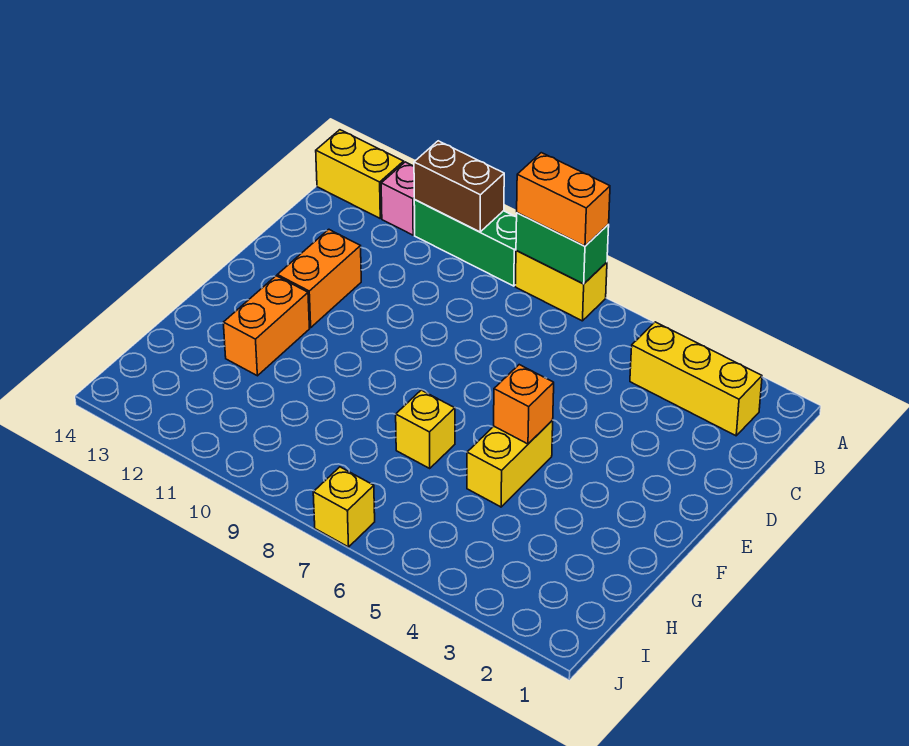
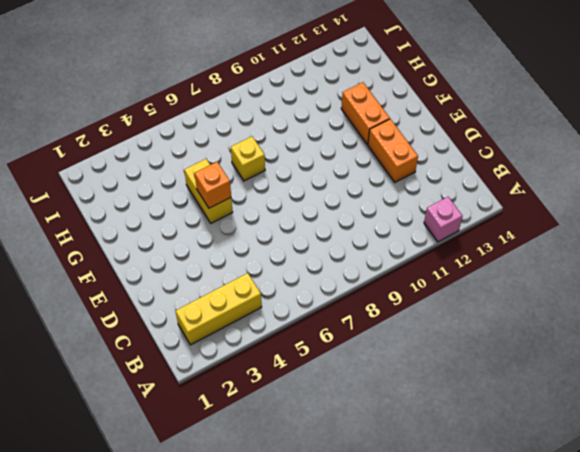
none -> yellow brick A7:A8 level 1
none -> green brick A9:A11 level 1
none -> yellow brick A13:A14 level 1

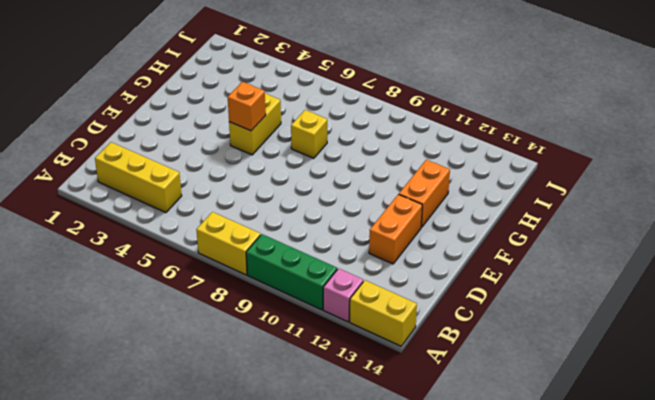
none -> yellow brick J7 level 1
none -> green brick A7:A8 level 2
none -> brown brick A10:A11 level 2

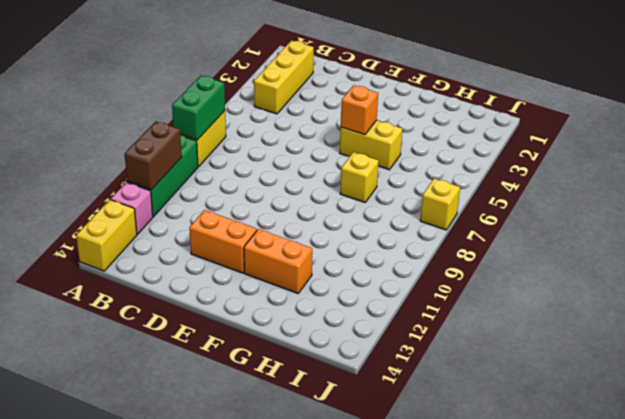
none -> orange brick A7:A8 level 3

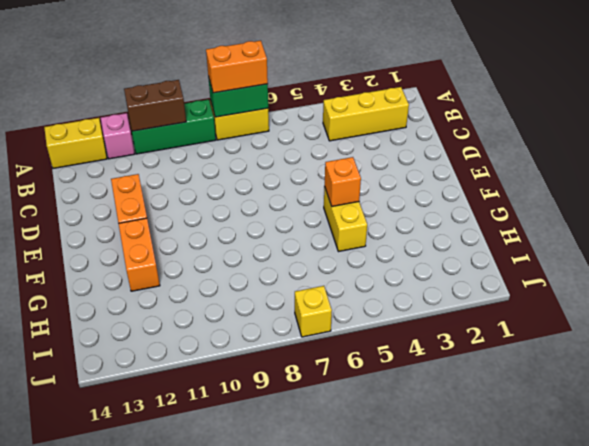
none -> yellow brick G7 level 1

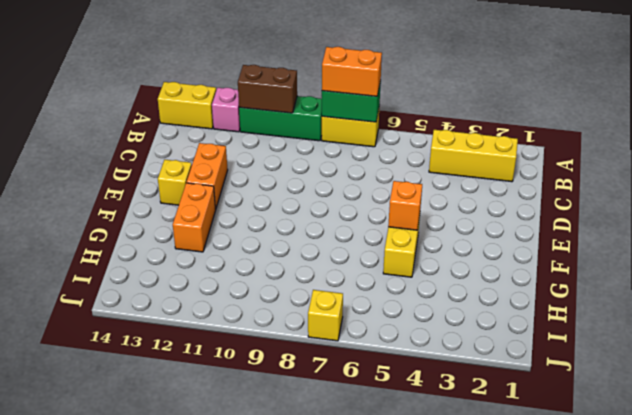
yellow brick E13 level 1 -> yellow brick G7 level 1

